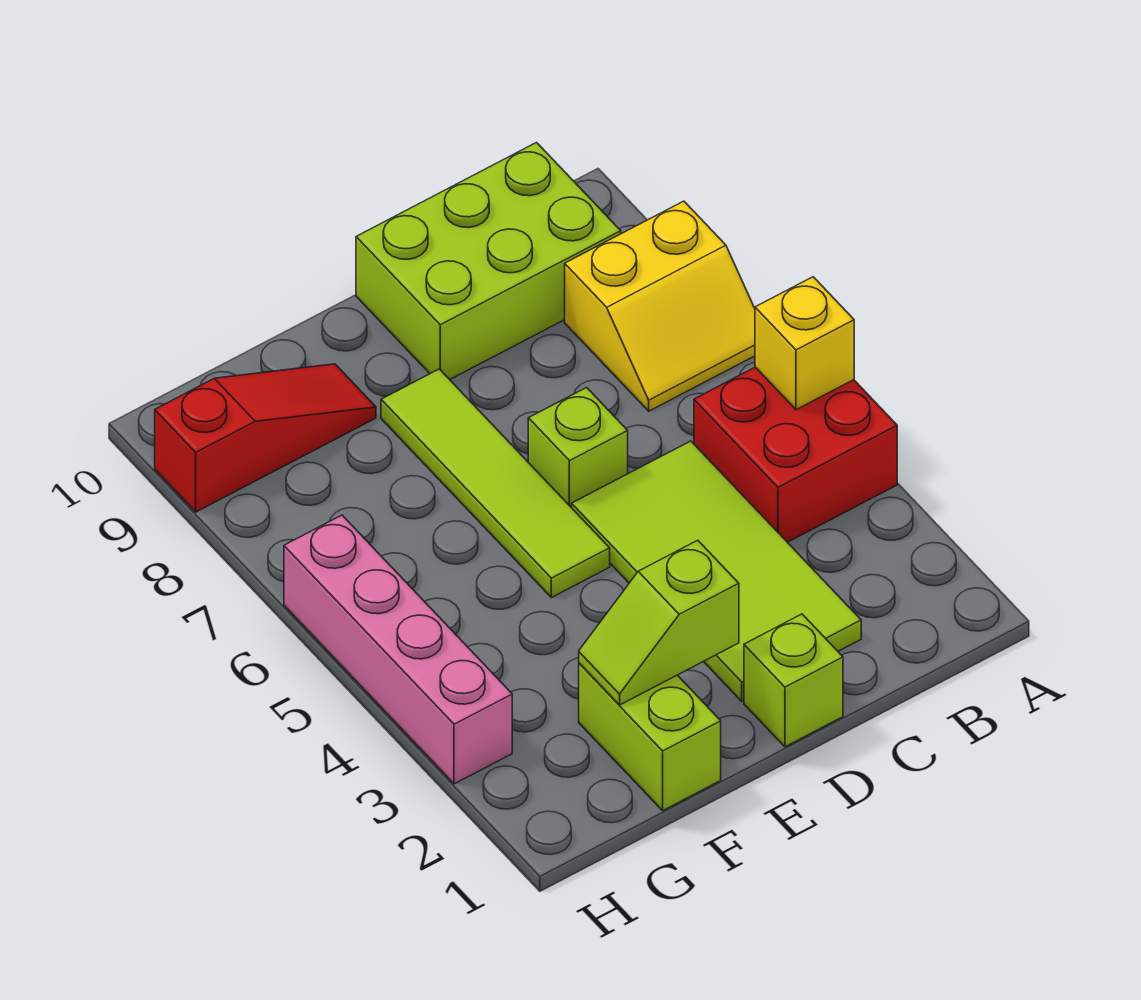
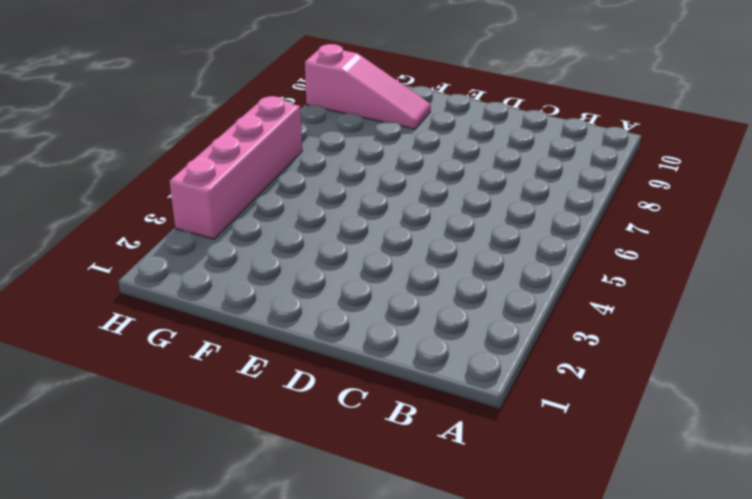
pink slope F9:H9 level 1 top H -> red slope F9:H9 level 1 top H
none -> red brick A4:B5 level 1
none -> yellow slope A7:B8 level 1 top 8
none -> lime brick B9:D10 level 1

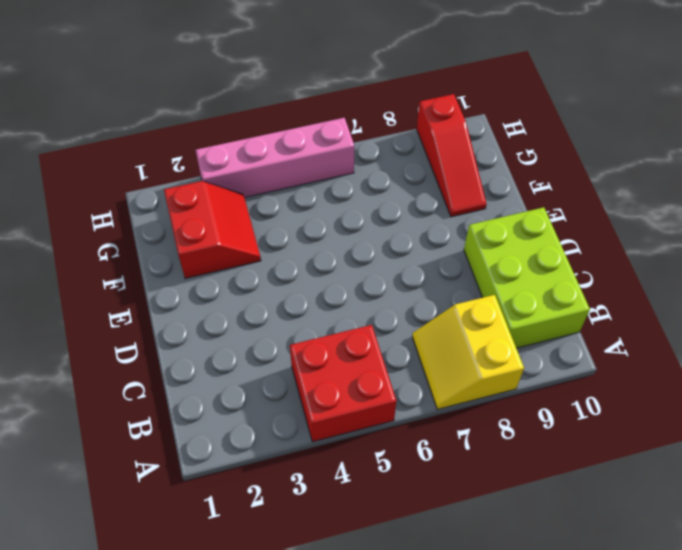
red slope F2:G3 level 1 top 2 -> lime brick F1:F2 level 1
none -> lime tile C2:D5 level 1
none -> lime brick D1 level 1
none -> lime brick D6 level 1

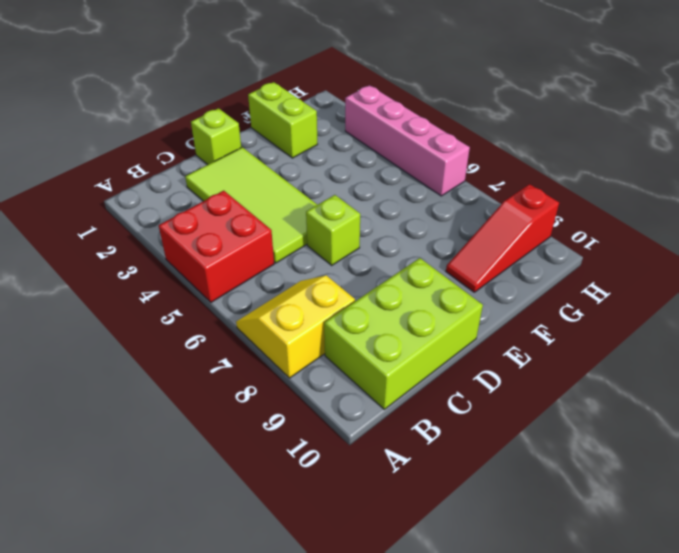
none -> lime tile E5:E8 level 1
none -> yellow brick A5 level 2
none -> lime slope E2:F2 level 2 top E

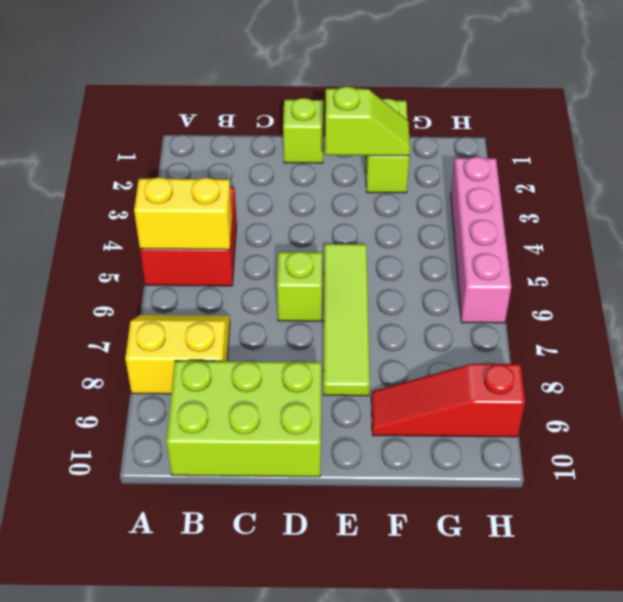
yellow brick A5:B5 level 2 -> yellow brick A5 level 2
none -> lime tile C2:D5 level 1

